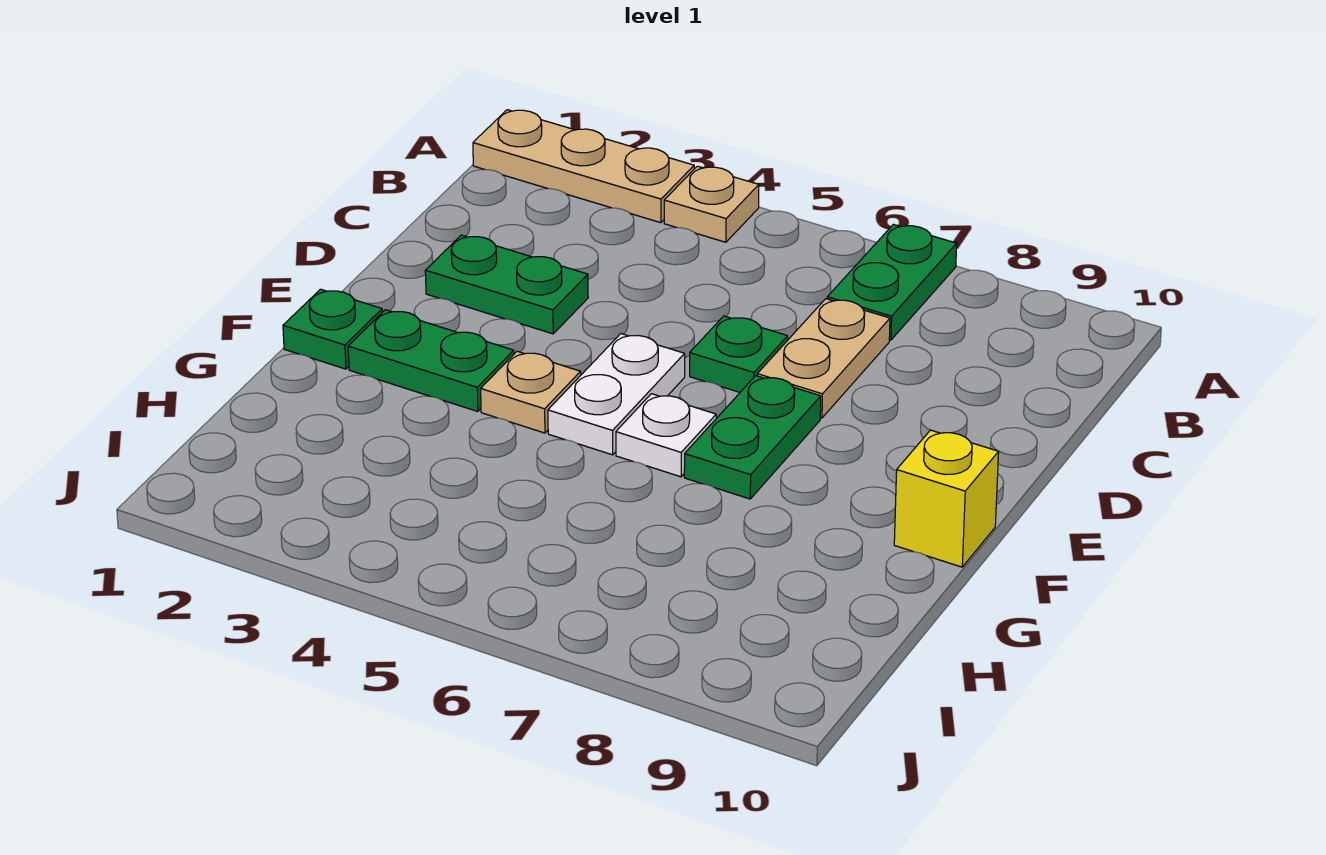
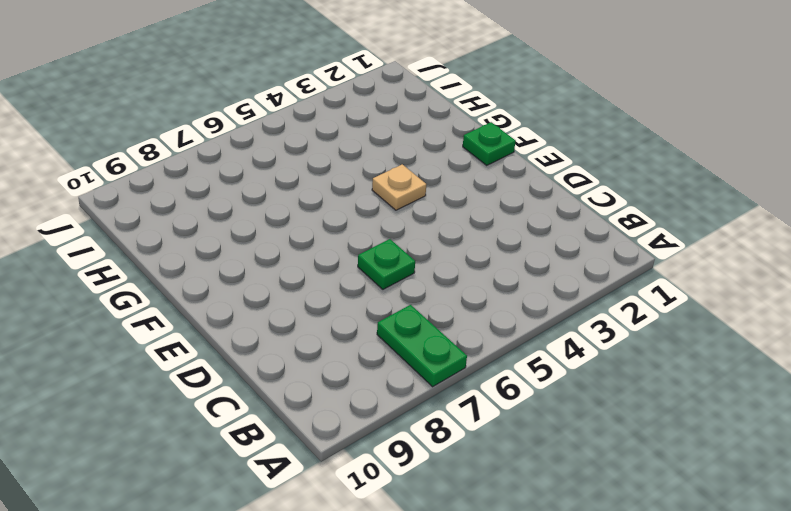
none -> tan plate A1:A3 level 1
none -> tan plate A4 level 1
none -> tan plate C7:D7 level 1

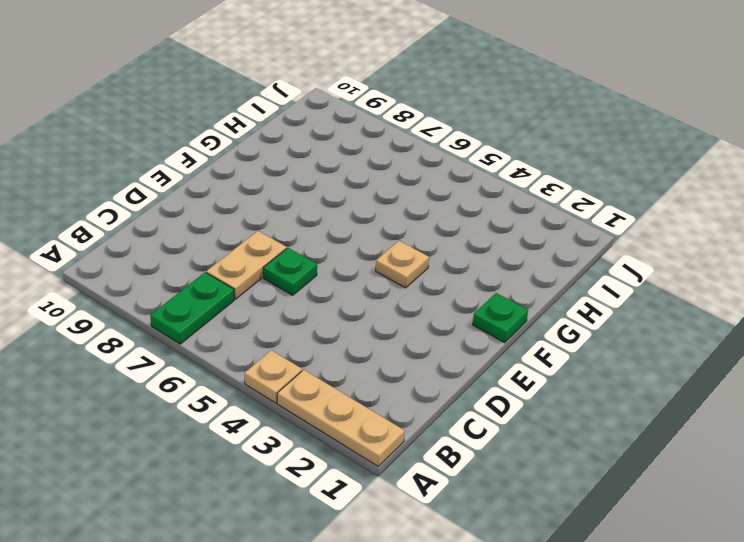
none -> green plate D2:D3 level 1
none -> white plate E5:F5 level 1
none -> green plate E7:F7 level 1

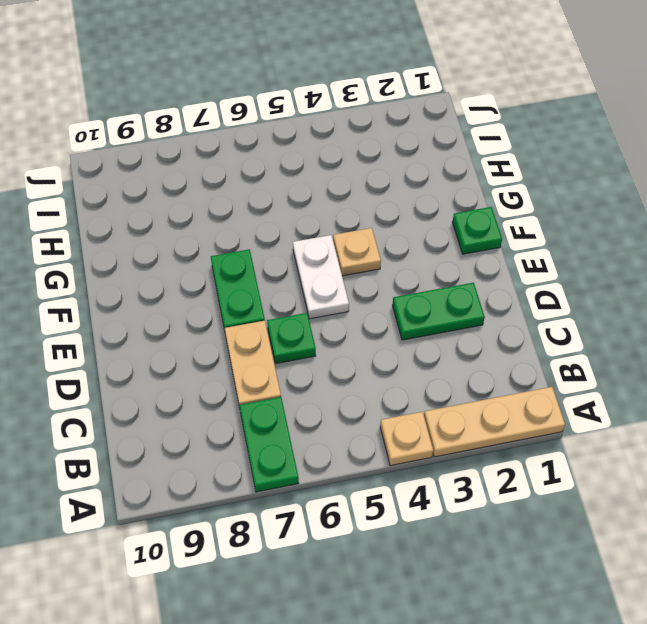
none -> green plate F2:F3 level 1
none -> white plate F6 level 1
none -> yellow brick F10 level 1

